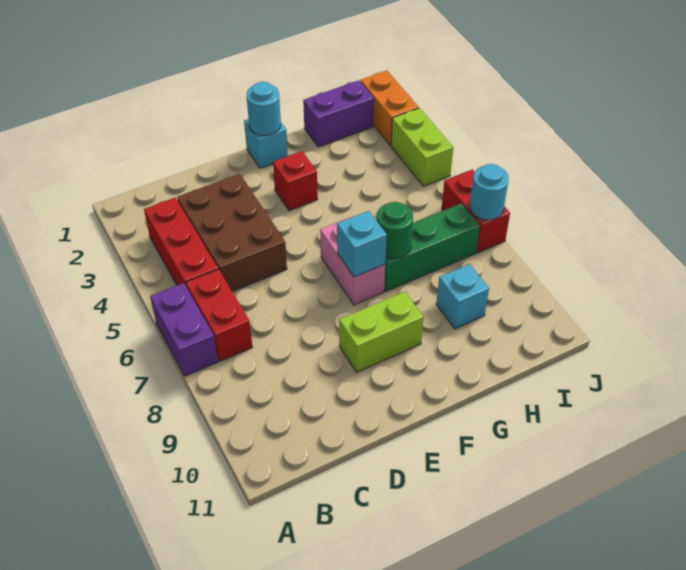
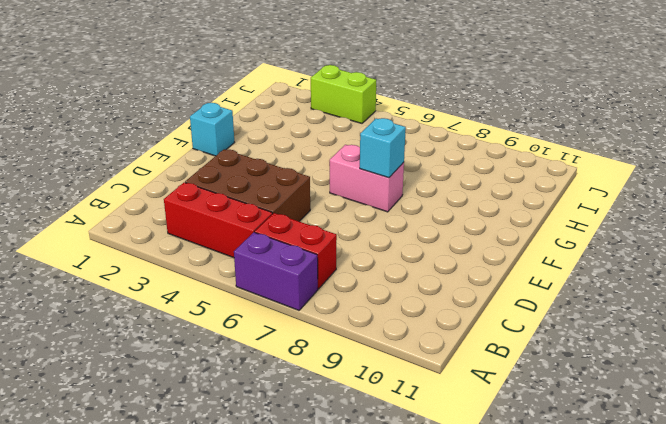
none -> lime brick E9:F9 level 1
none -> red brick F3 level 1
none -> green brick G7:I7 level 1

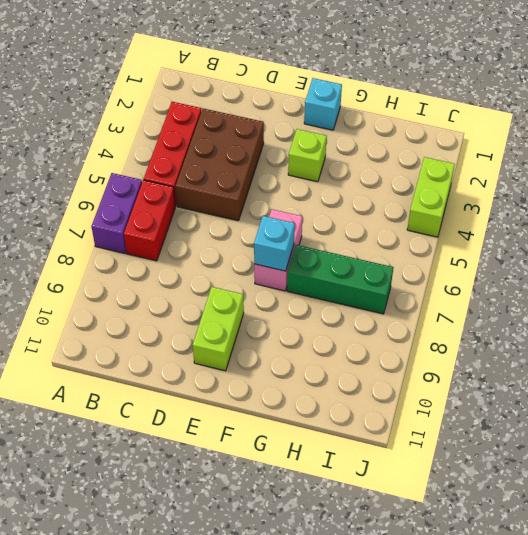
lime brick E9:E10 level 1 -> lime brick E9:F9 level 1
lime brick F3 level 1 -> red brick F3 level 1
none -> purple brick H1:I1 level 1
none -> cyan brick H9 level 1
none -> orange brick J1:J2 level 1

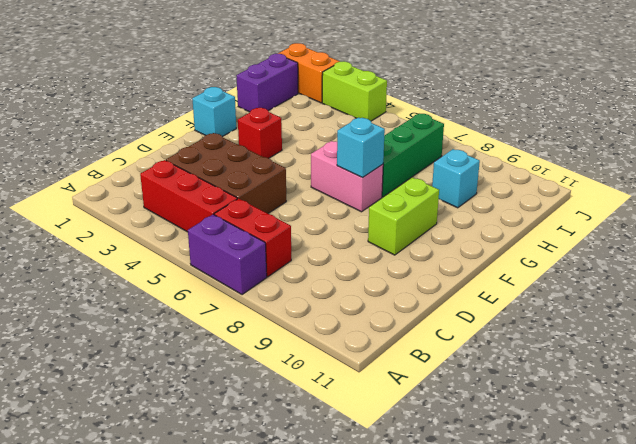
none -> red brick J6:J7 level 1
none -> cyan round brick F1 level 2
none -> green round brick G7 level 2

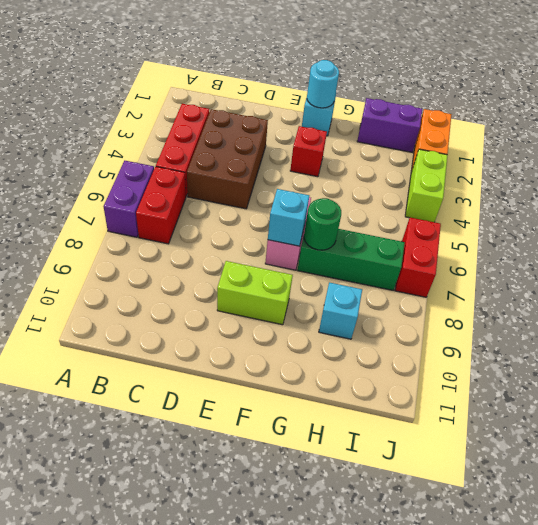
none -> cyan round brick J7 level 2

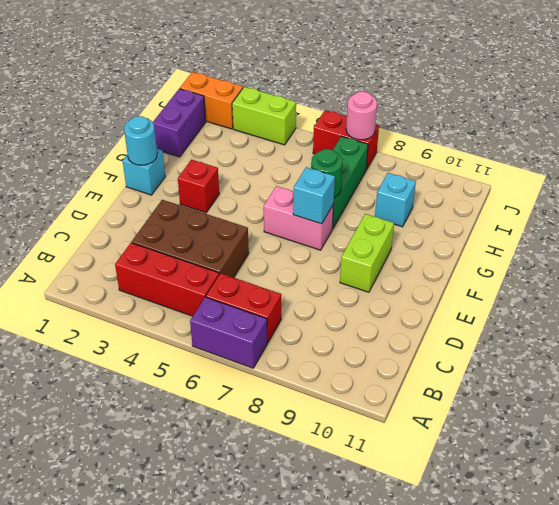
pink round brick J7 level 2 -> cyan round brick J7 level 2

